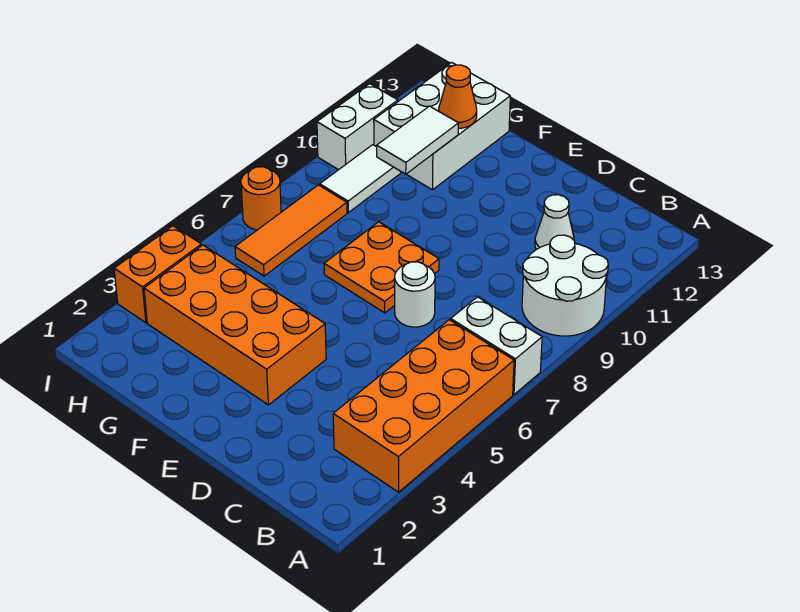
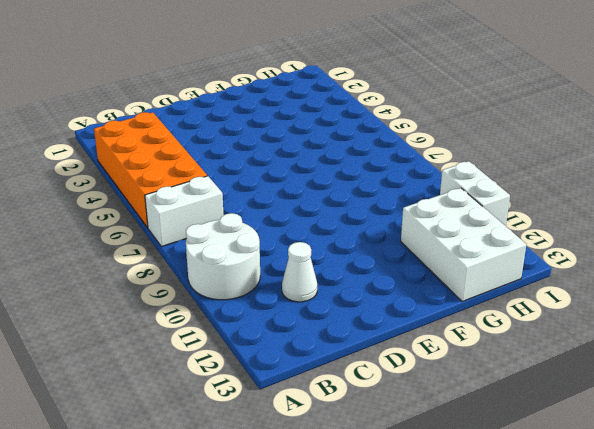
none -> white round brick D7 level 1
none -> orange brick E3:H4 level 1
none -> orange plate E7:F8 level 1

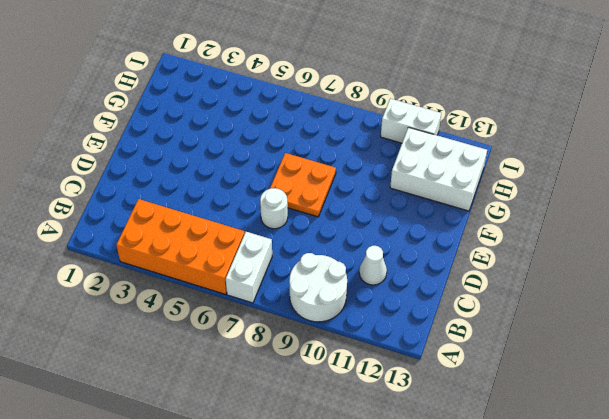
none -> orange brick E3:H4 level 1
none -> orange tile H6:H8 level 1
none -> white tile H9:H10 level 1

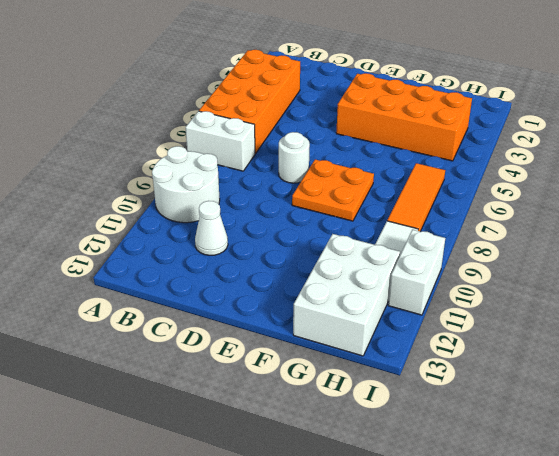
none -> orange brick I3:I4 level 1
none -> orange round brick I7 level 1
none -> white tile G10:G11 level 2

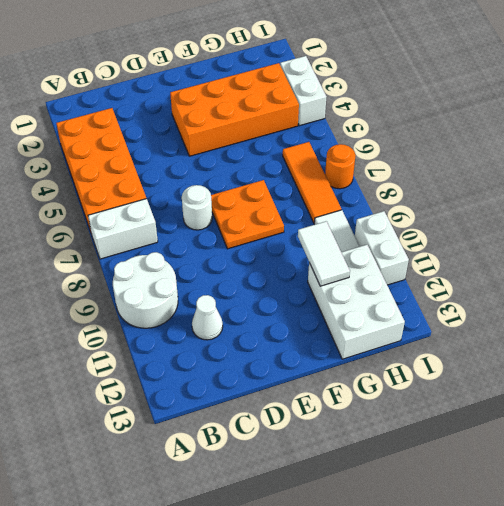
white brick I3:I4 level 1 -> orange brick I3:I4 level 1
none -> orange cone G12 level 2

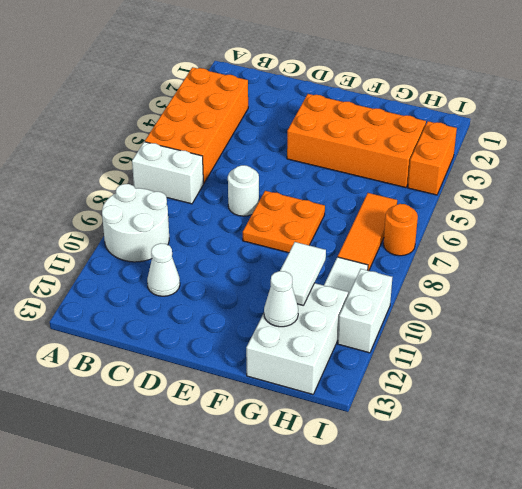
white cone G12 level 2 -> orange cone G12 level 2

